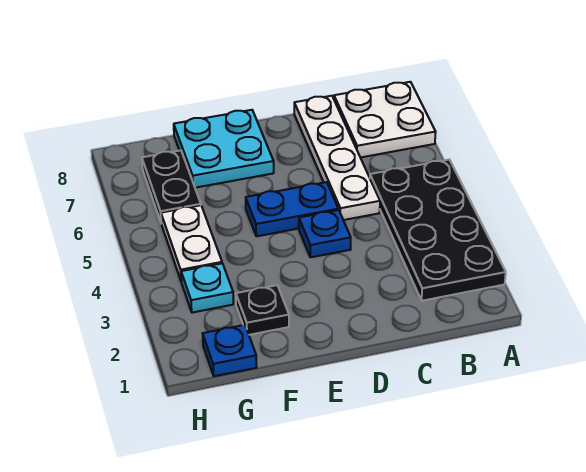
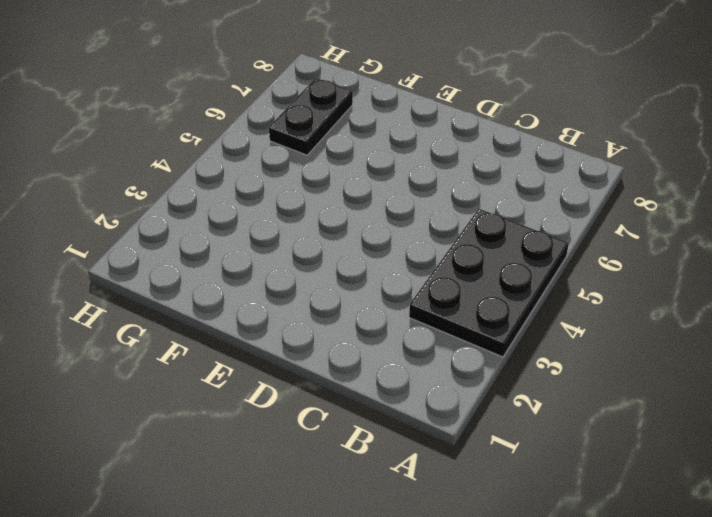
black plate A3:B5 level 1 -> black plate A2:B5 level 1
none -> white plate A7:B8 level 1
none -> white plate C5:C8 level 1

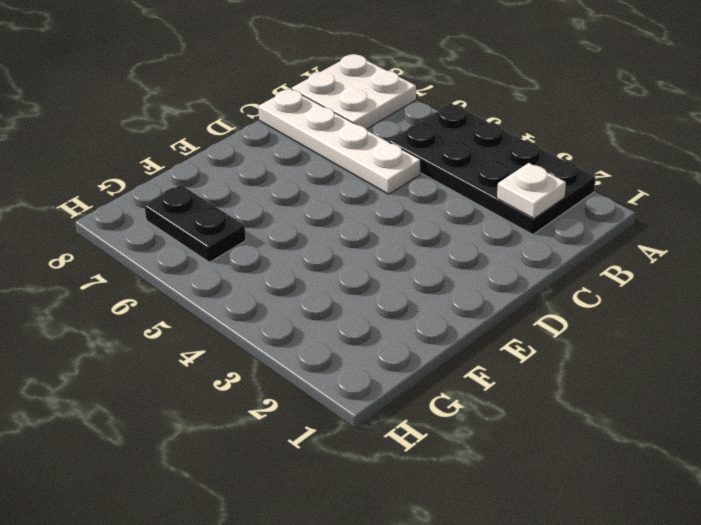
white plate B2 level 2 -> none
none -> blue plate D4 level 1
none -> blue plate D5:E5 level 1

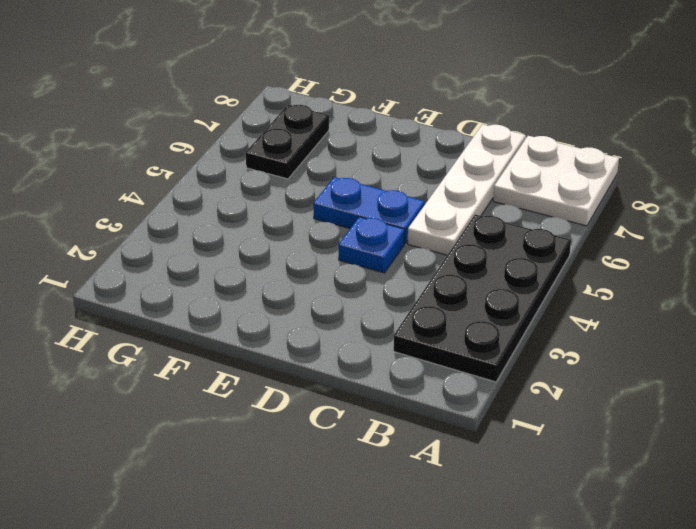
none -> cyan plate E7:F8 level 1
none -> black plate F2 level 1

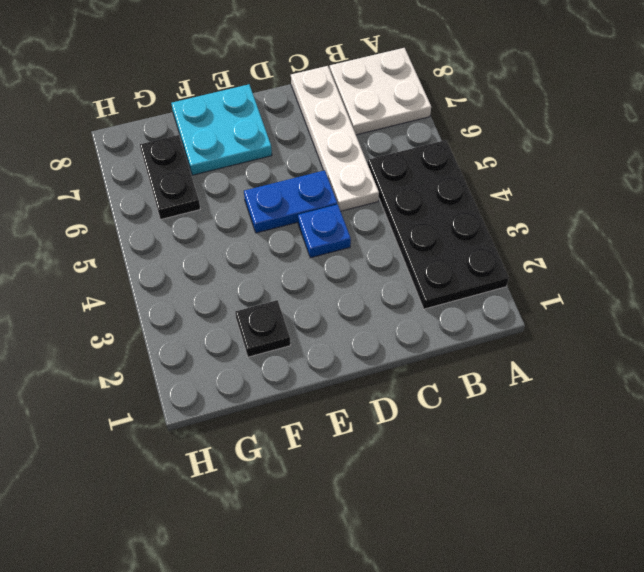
none -> blue plate G1 level 1
none -> cyan plate G3 level 1

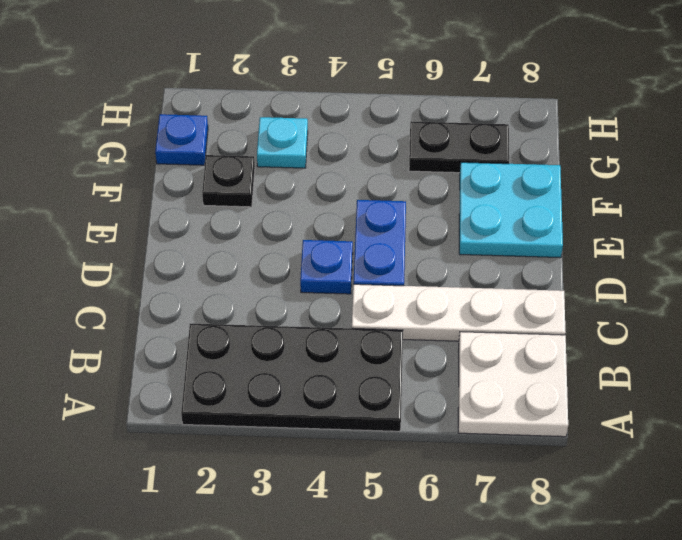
none -> white plate G4:G5 level 1

